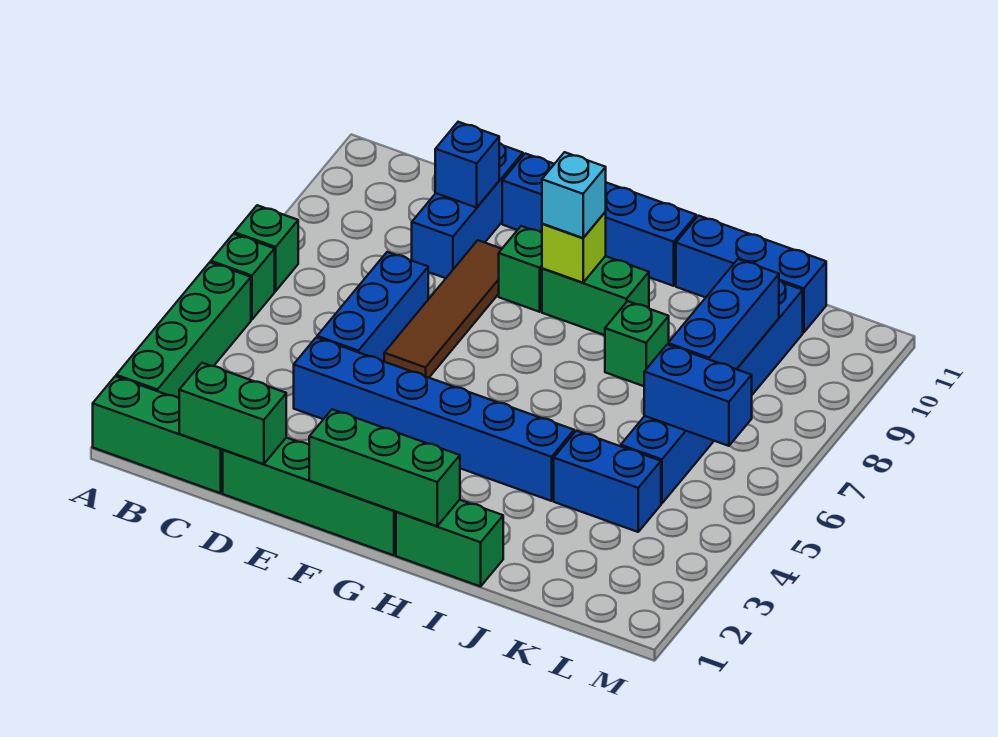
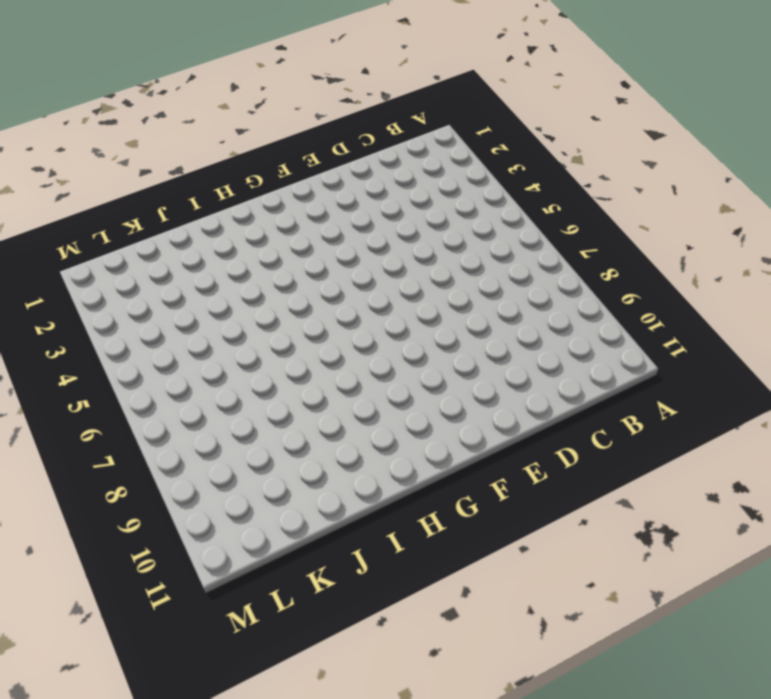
none -> green brick A1:C1 level 1
none -> green brick A2:A5 level 1
none -> green brick A6 level 1

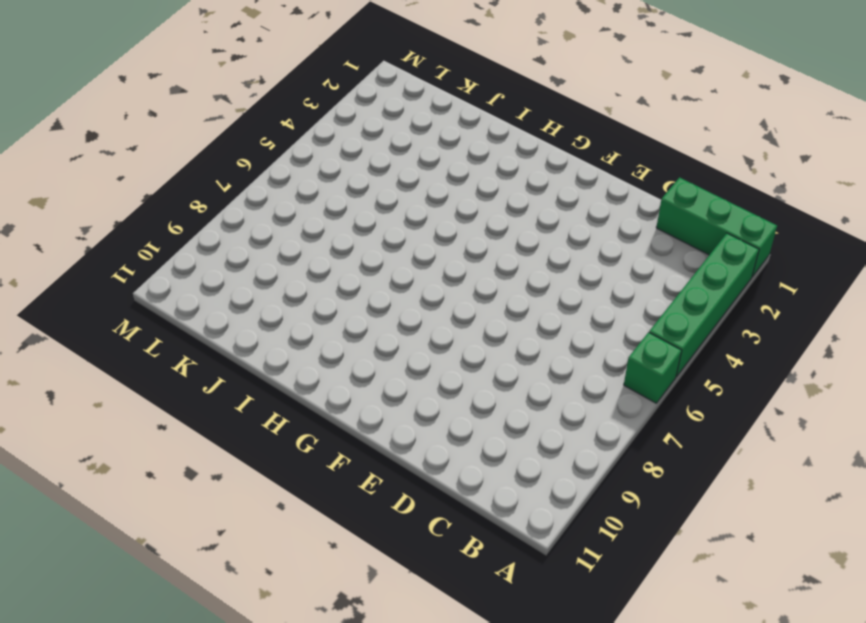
none -> green brick A7 level 1
none -> green brick D1:G1 level 1
none -> blue brick D4:I4 level 1

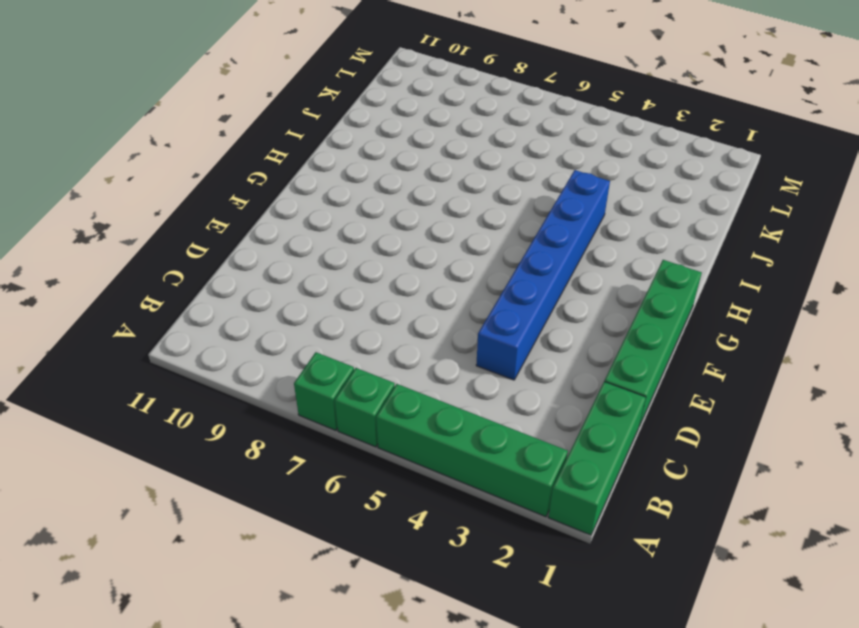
none -> blue brick D5:D7 level 1
none -> blue brick D9:D11 level 1
none -> brown tile E6:E9 level 1

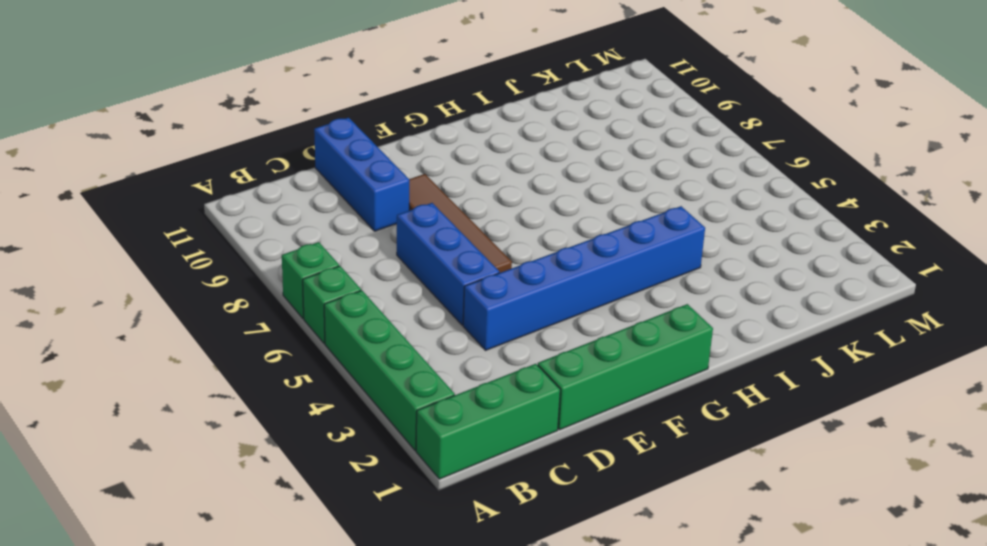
none -> blue brick E11:H11 level 1
none -> green brick F9 level 1
none -> green brick G9:H9 level 1

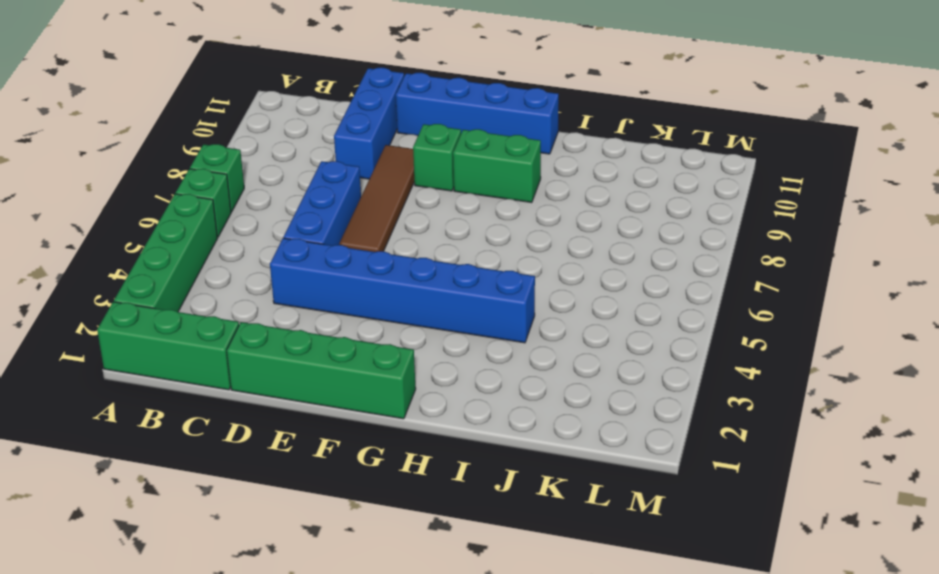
none -> green brick H1:I1 level 1
none -> green brick I8 level 1
none -> blue brick I11:K11 level 1

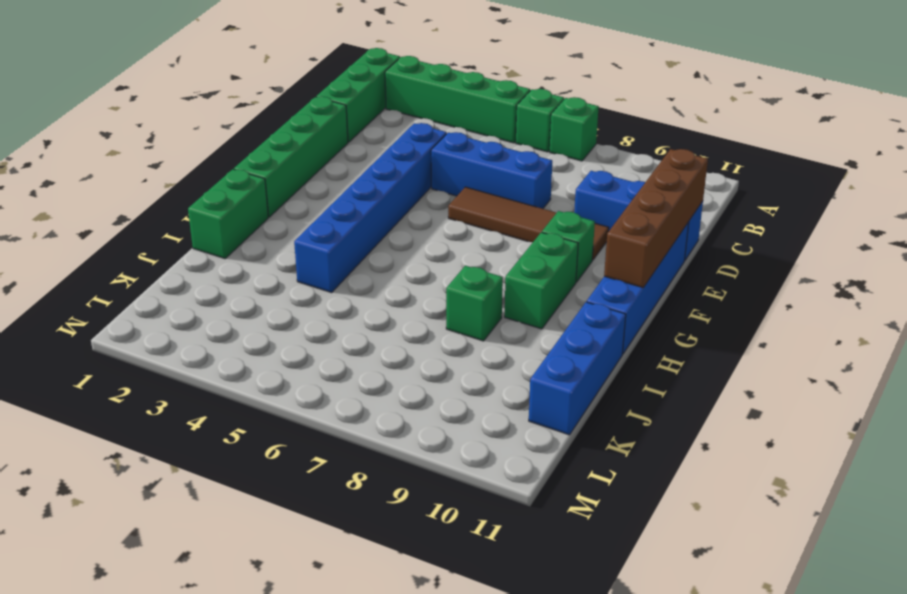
brown brick D11:G11 level 2 -> none
none -> blue brick J4:K4 level 1
none -> blue brick K5:K10 level 1
none -> green brick C1:D1 level 2

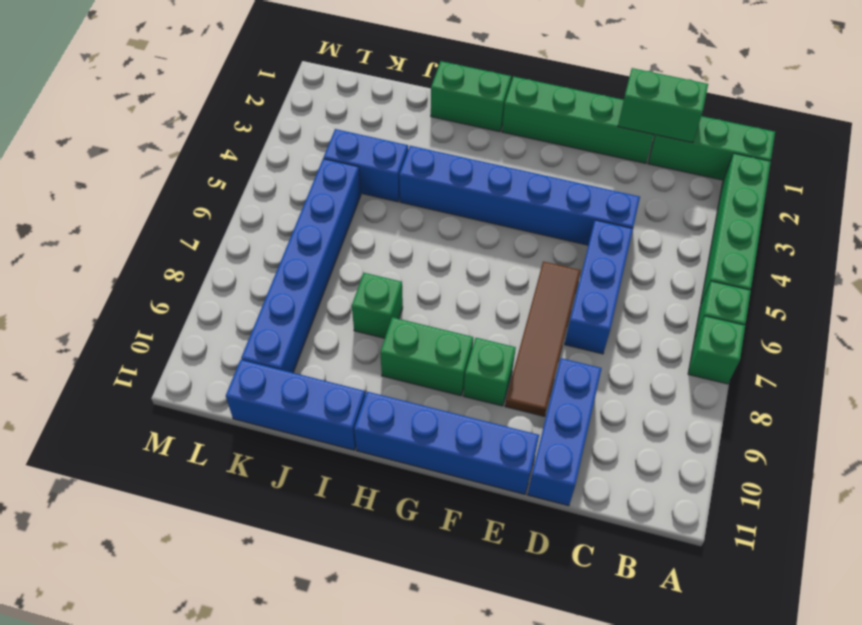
none -> blue brick D10 level 2
none -> green brick F1:H1 level 2
none -> lime brick G9 level 2

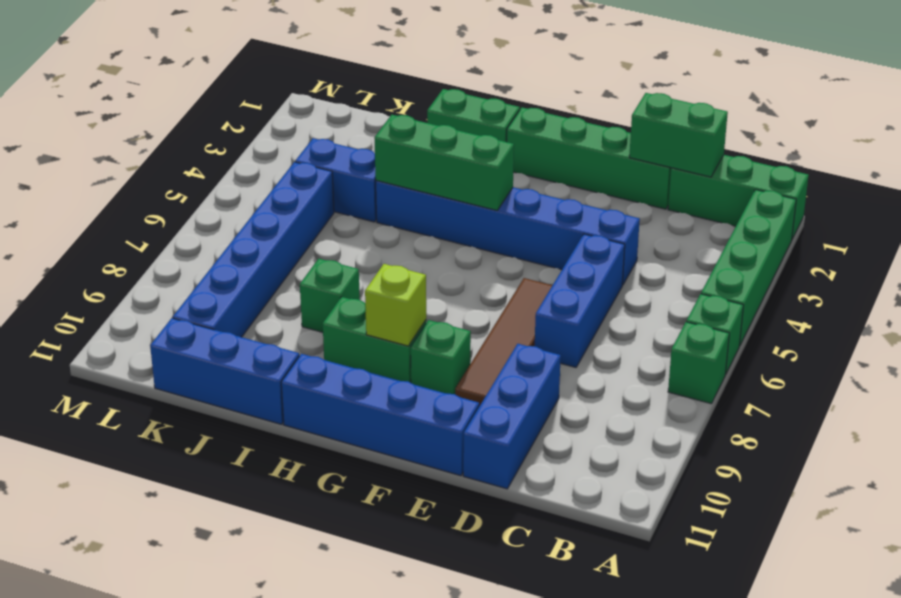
green brick G4:I4 level 2 -> green brick F1:H1 level 2
none -> blue brick D10 level 2
none -> blue brick K6:L6 level 2
none -> blue brick K7:K9 level 2

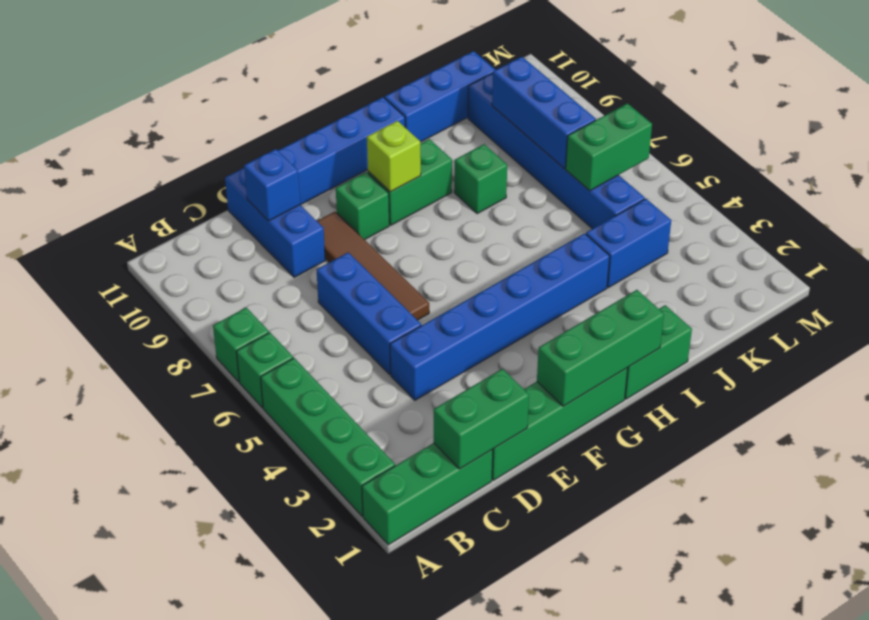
green brick K6:L6 level 2 -> blue brick K6:L6 level 2
none -> cyan brick G9 level 3

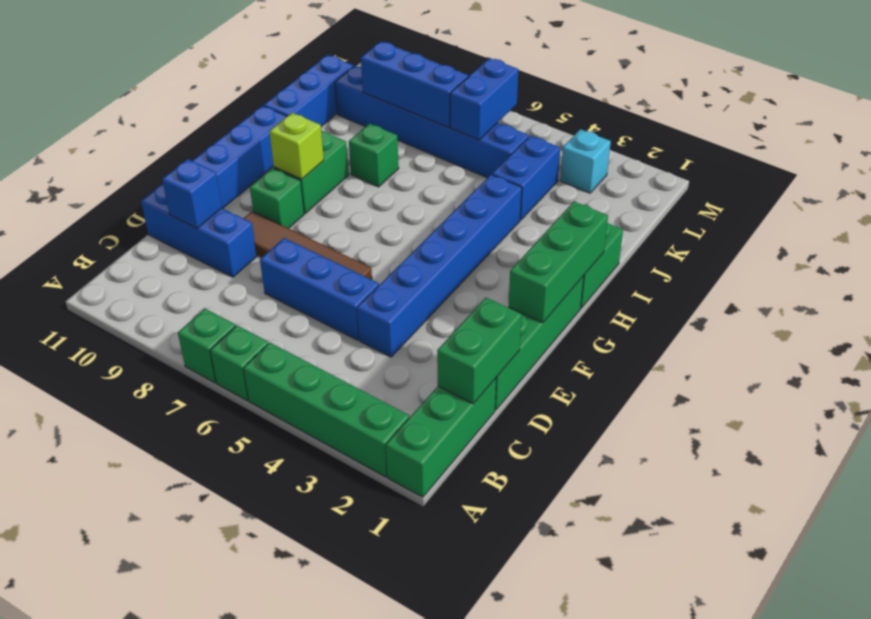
cyan brick L3 level 1 -> cyan brick G9 level 3

